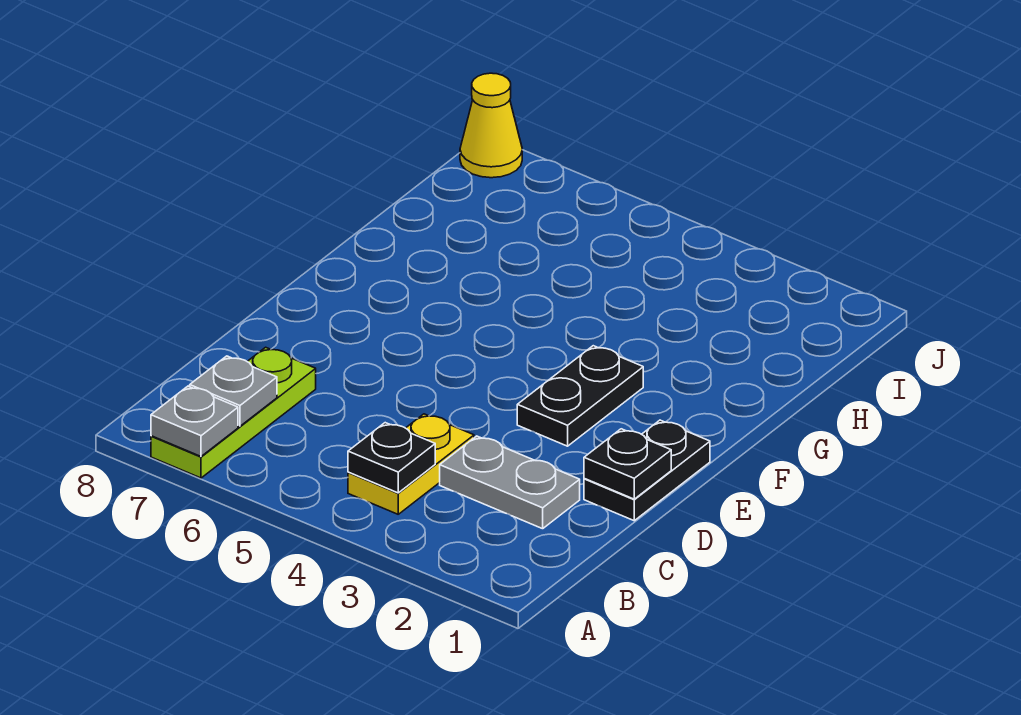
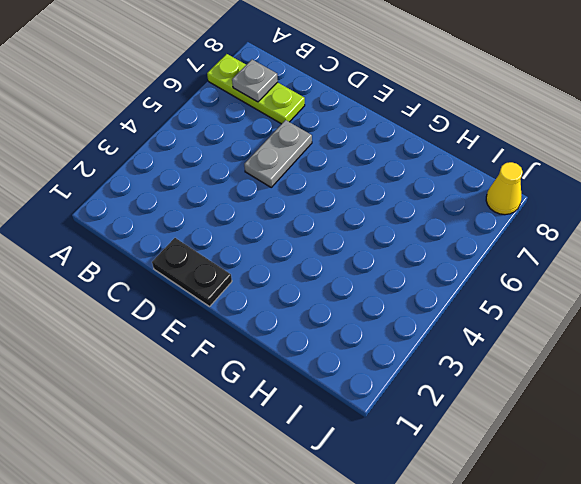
grey plate D5:D6 level 1 -> grey plate C2:C3 level 1
none -> yellow plate B4:C4 level 1
none -> black plate E3:F3 level 1

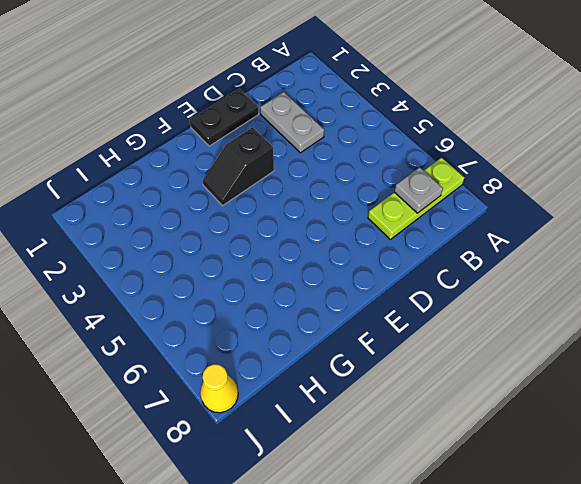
black slope E3:F3 level 1 top E -> black plate E3:F3 level 1
none -> yellow plate B4:C4 level 1
none -> grey plate A7 level 2

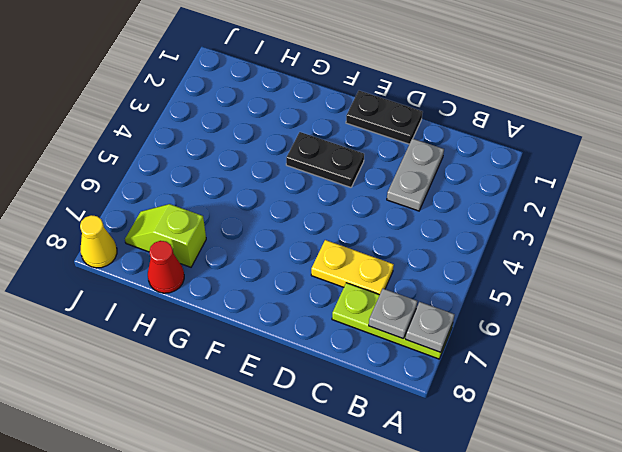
yellow plate C6:D6 level 1 -> yellow plate B4:C4 level 1
lime slope H7:I7 level 1 top H -> none
red cone H8 level 1 -> none
none -> black plate B4 level 2
none -> black plate D1 level 2

